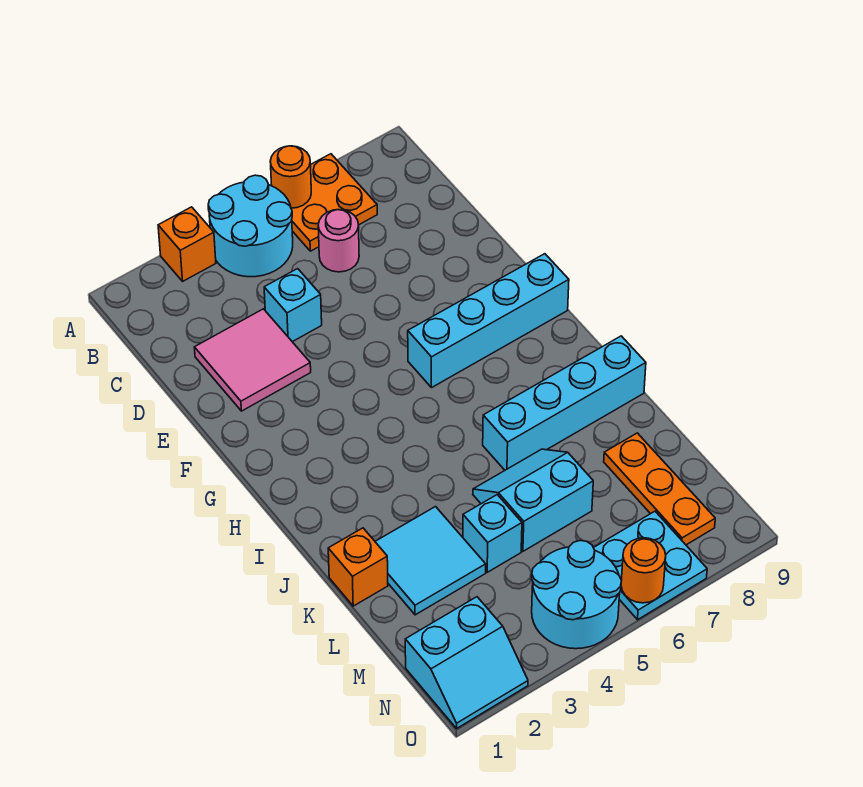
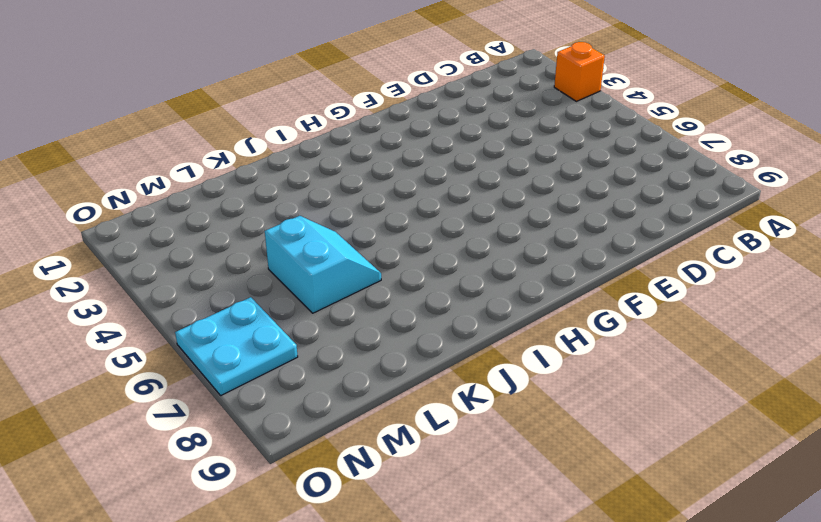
none -> cyan round brick A4:B5 level 1
none -> orange plate A6:B7 level 1
none -> pink round brick C6 level 1

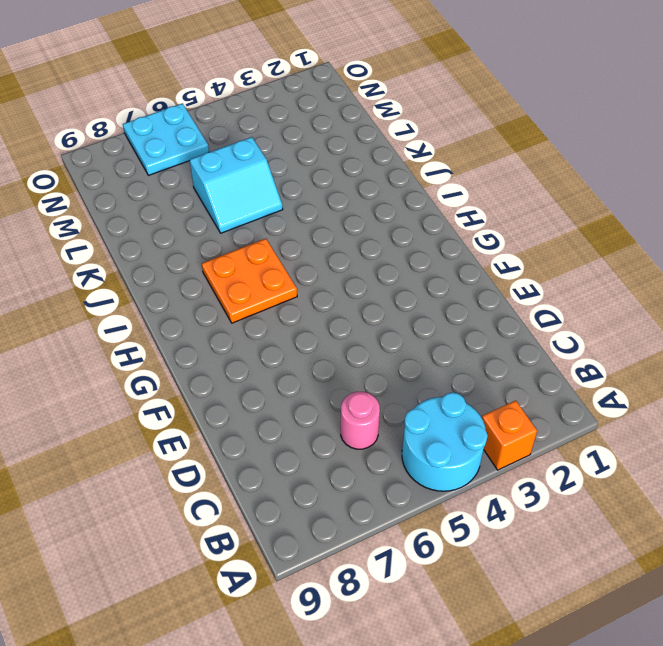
orange plate H6:I7 level 1 -> orange plate A6:B7 level 1
none -> pink tile D2:E3 level 1
none -> cyan brick D4 level 1
none -> cyan brick G6:G9 level 1

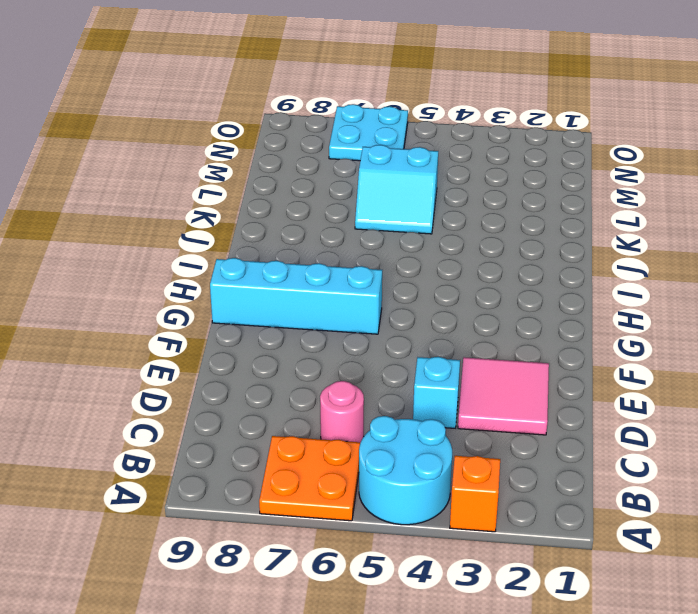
none -> cyan brick J6:J9 level 1
none -> orange brick K1 level 1
none -> cyan tile K2:L3 level 1

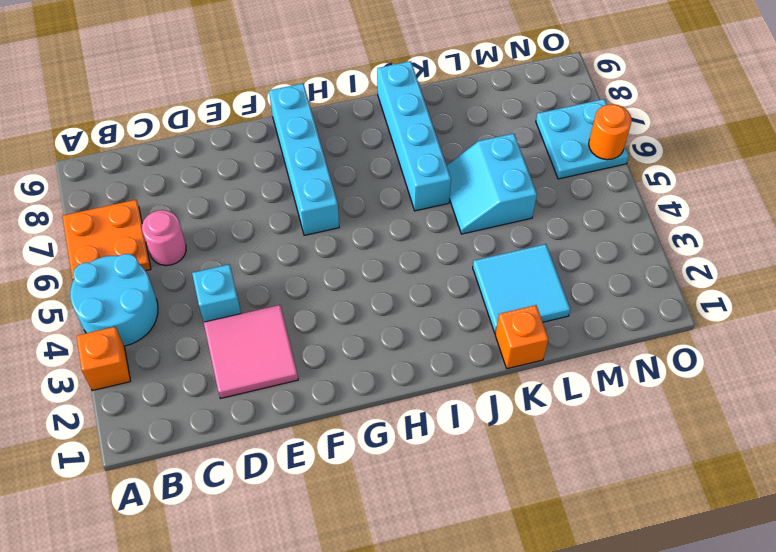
none -> cyan brick L4 level 1
none -> orange plate L8:N8 level 1
none -> cyan slope N1:O2 level 1 top N

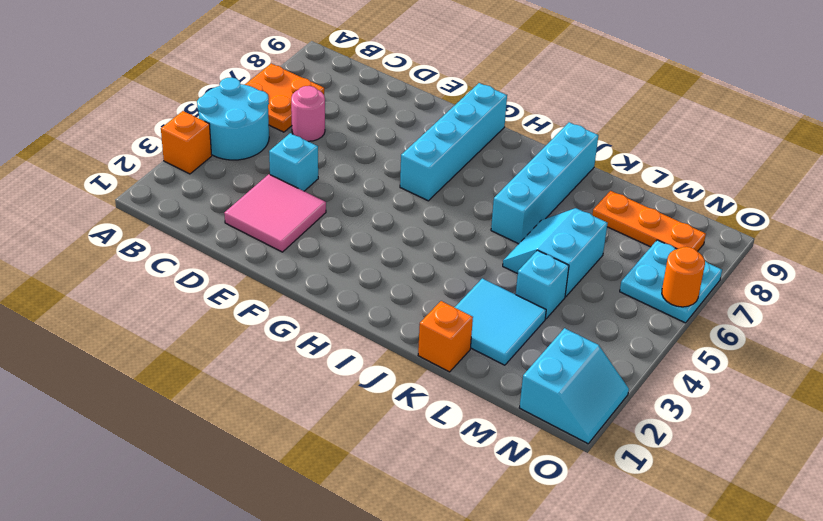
none -> cyan round brick N4:O5 level 1
none -> orange round brick A6 level 2

